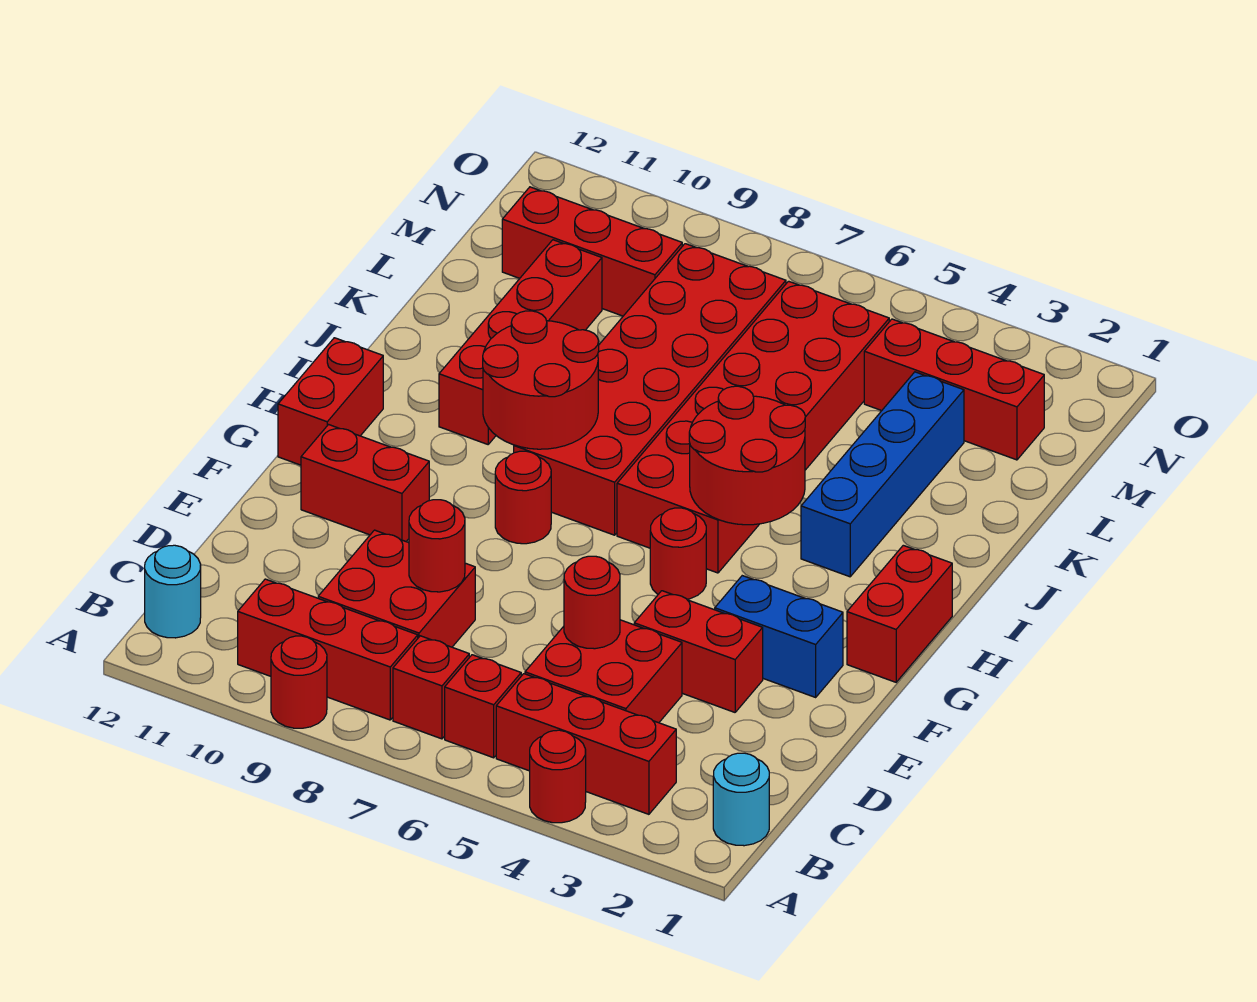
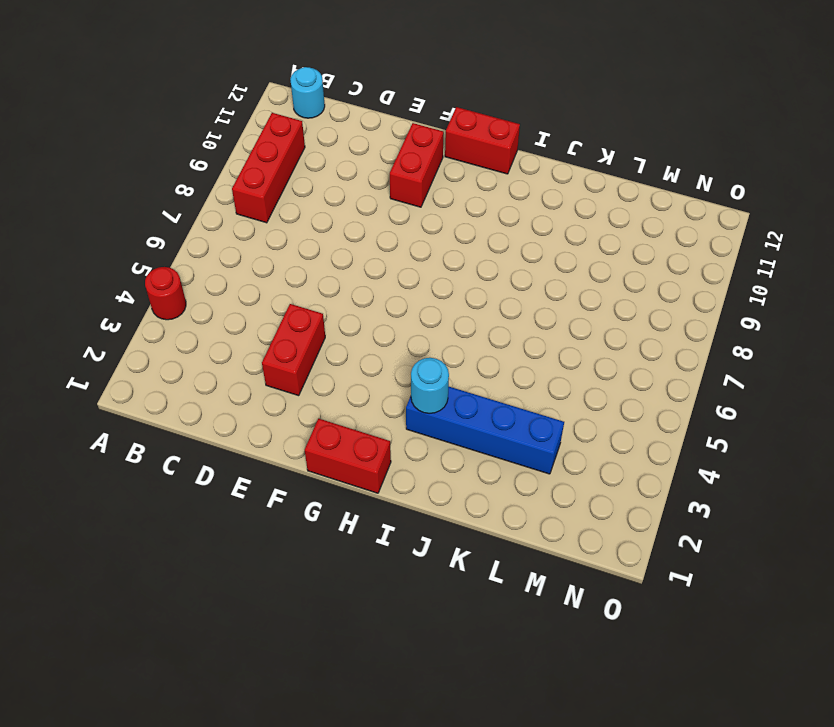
cyan round brick I3 level 2 -> cyan round brick B1 level 1
none -> red round brick A9 level 1
none -> red brick B3:B5 level 1
none -> red brick B6 level 1

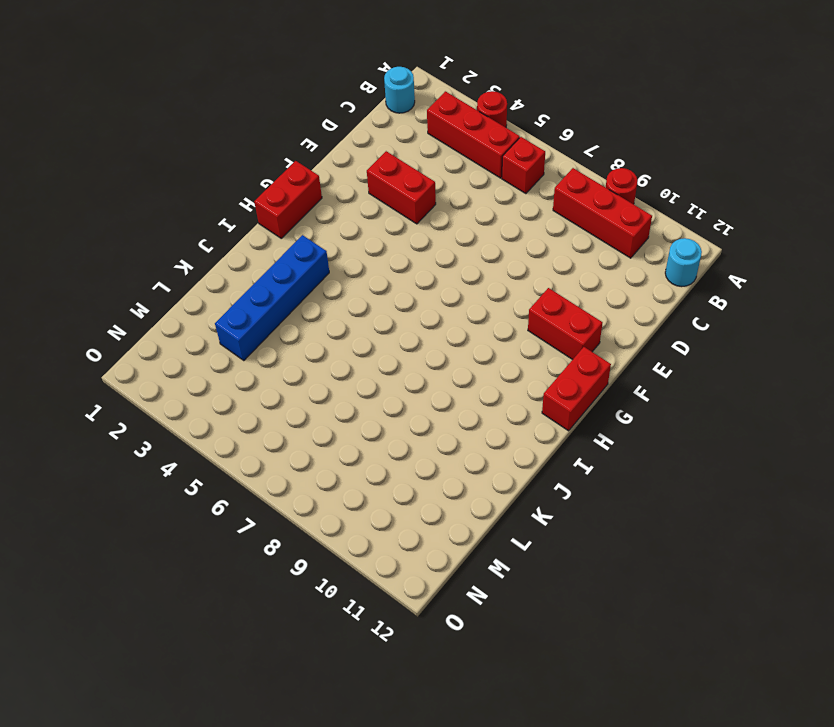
none -> red brick B7 level 1
none -> red brick C4:D5 level 1
none -> red brick C8:D9 level 1

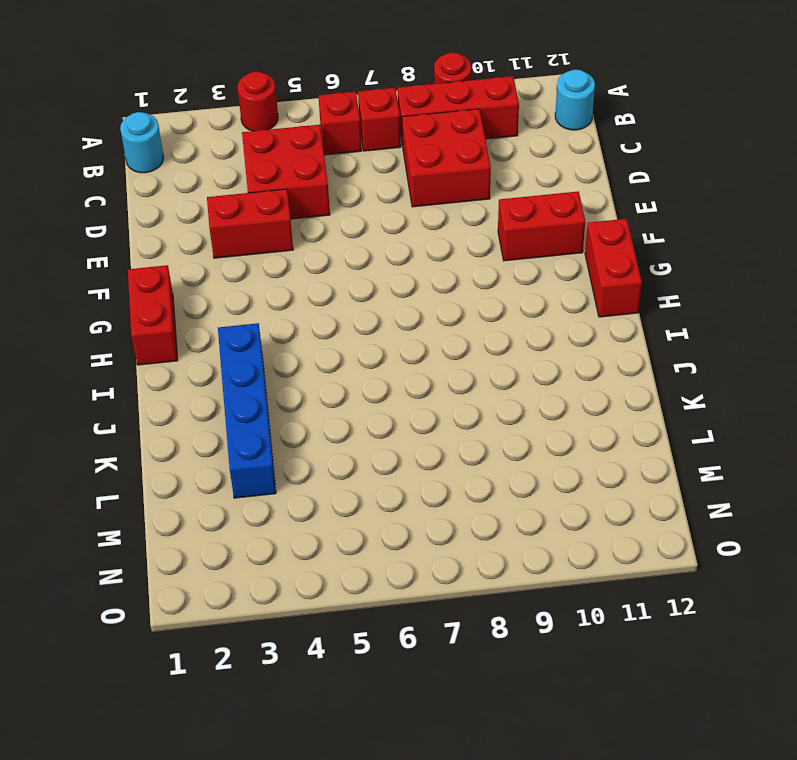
none -> red brick B3:B5 level 1
none -> blue brick F2:F3 level 1
none -> red round brick G5 level 1

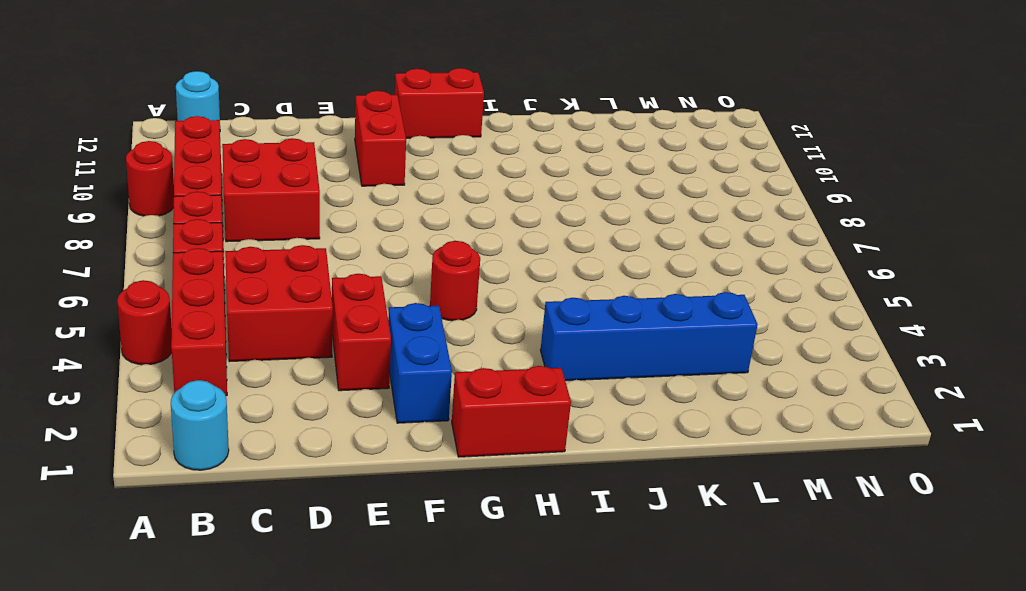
none -> red round brick G8 level 1
none -> red brick H5:M6 level 1
none -> red brick H7:M8 level 1

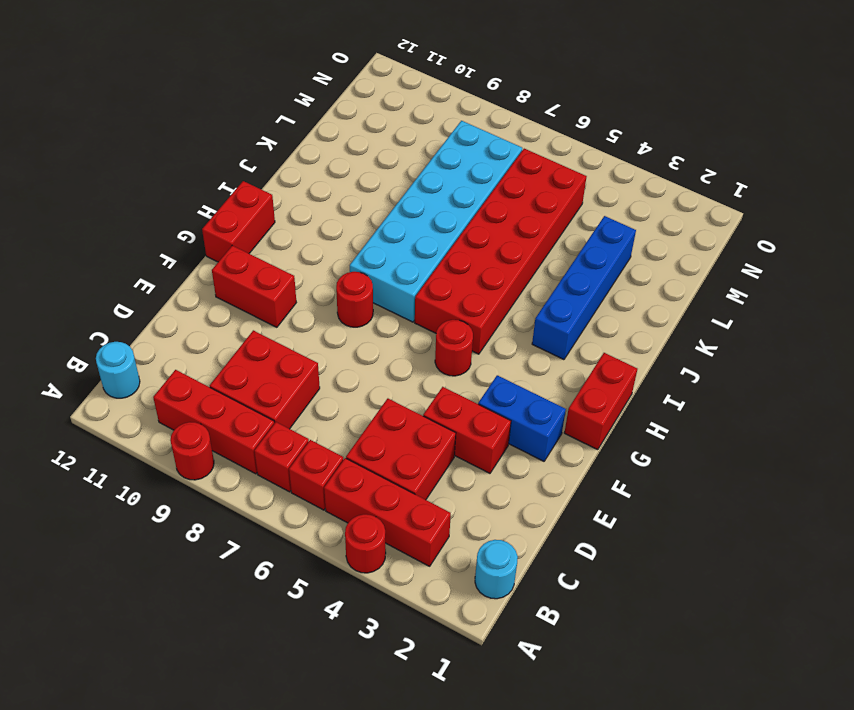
cyan brick H7:M8 level 1 -> red brick H7:M8 level 1
none -> red brick I10:L10 level 1
none -> red brick M2:M4 level 1
none -> red brick M9:M11 level 1

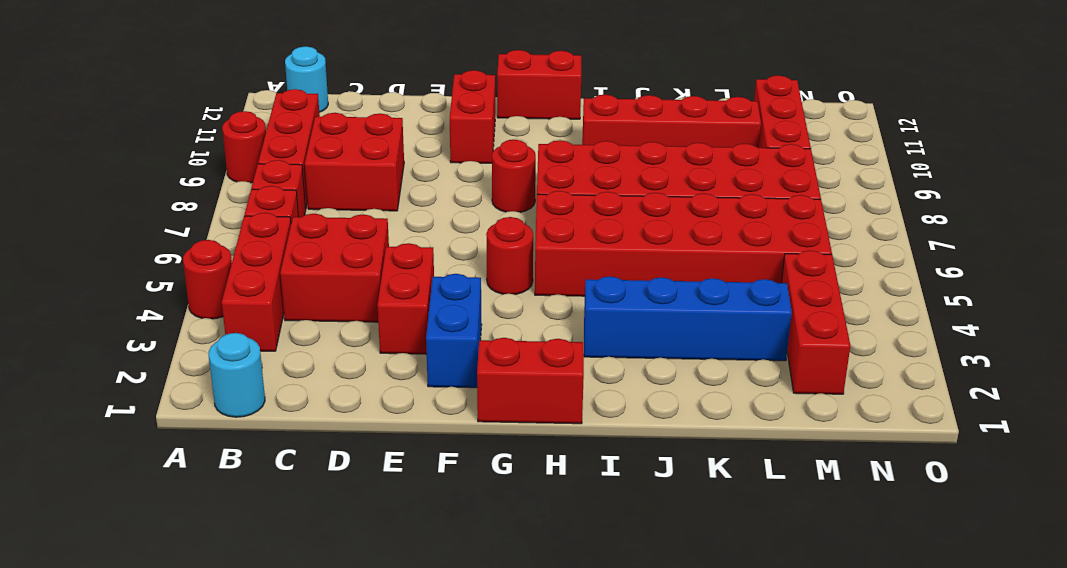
none -> red round brick D5 level 2
none -> red round brick D8 level 2
none -> red round brick H4:I5 level 2

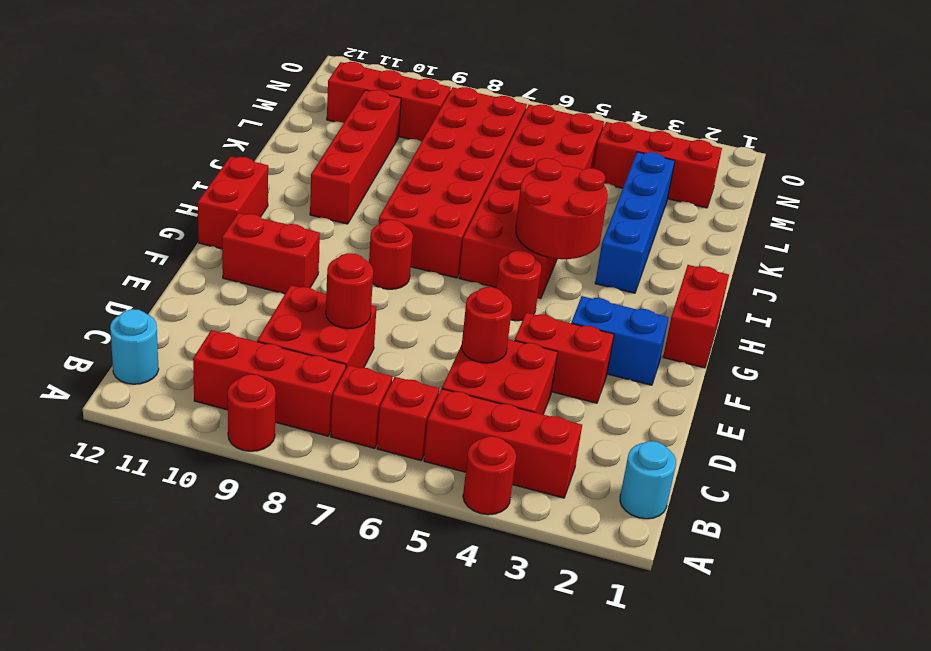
none -> red round brick H8:I9 level 2

